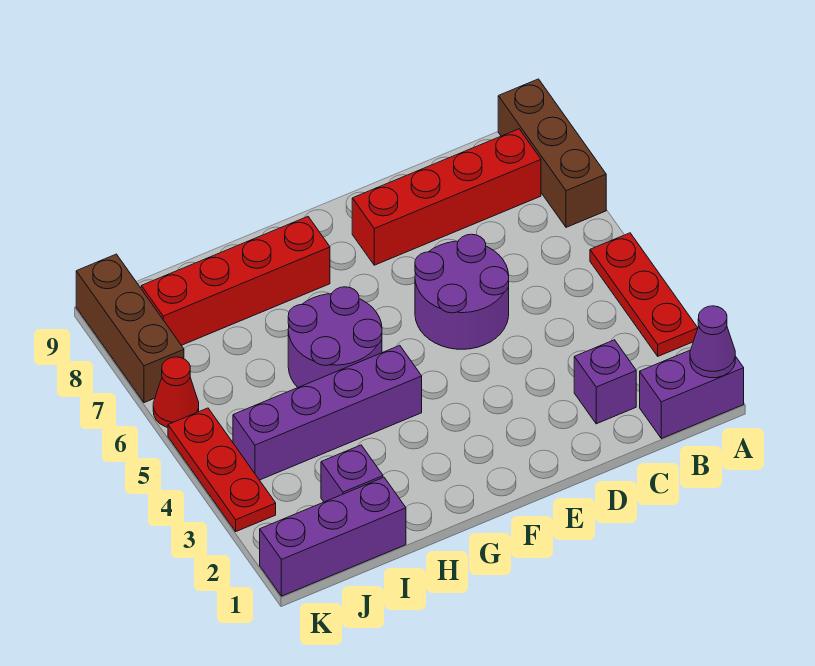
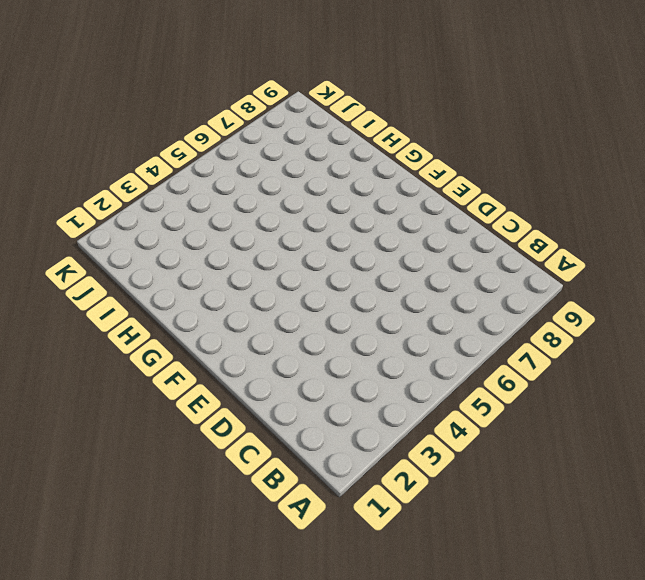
none -> purple brick A1:B1 level 1
none -> red plate A3:A5 level 1
none -> brown brick A7:A9 level 1

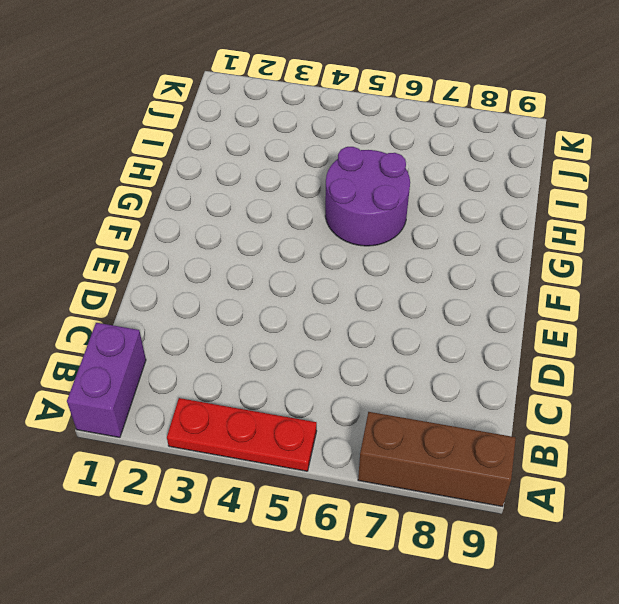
none -> red brick B8:E8 level 1
none -> purple brick C2 level 1
none -> purple round brick D5:E6 level 1

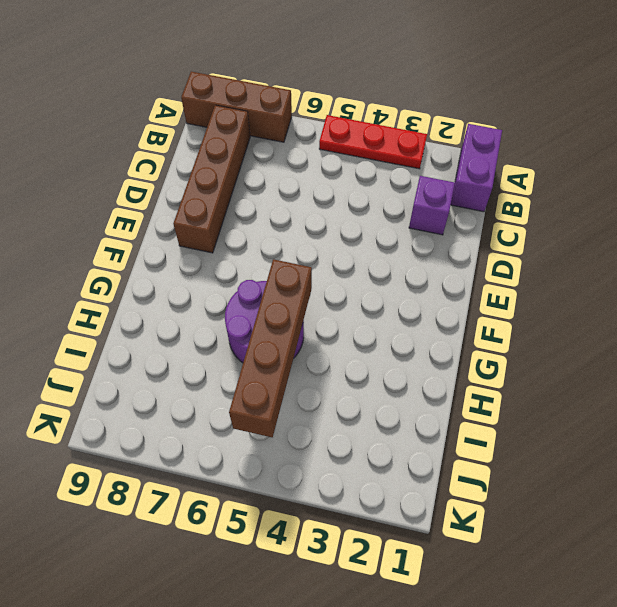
brown brick B8:E8 level 1 -> red brick B8:E8 level 1
brown brick G5:J5 level 2 -> none
none -> purple round brick D5:E6 level 1
none -> purple brick G4:J4 level 1
none -> red brick G8:J8 level 1

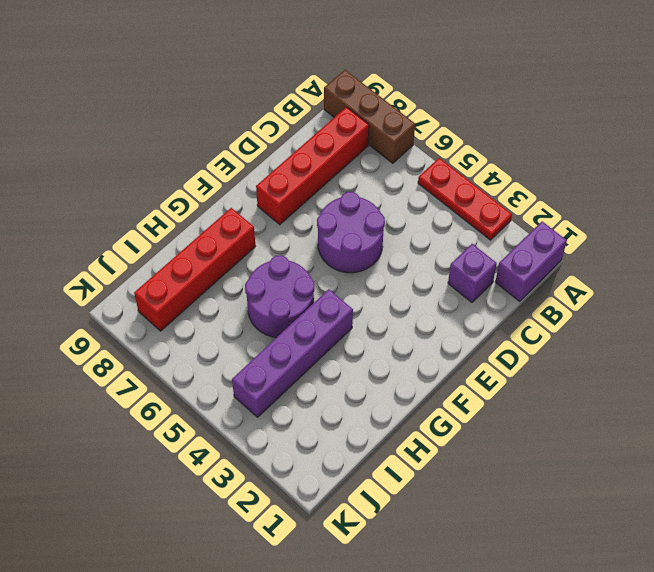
none -> purple brick I1:K1 level 1
none -> purple brick I2 level 1
none -> red plate K3:K5 level 1

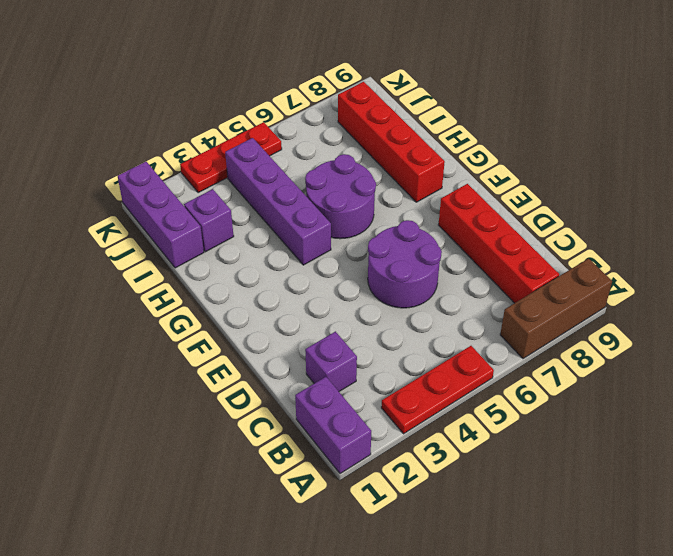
none -> red cone K6 level 1
none -> brown brick K7:K9 level 1
none -> purple cone A1 level 2

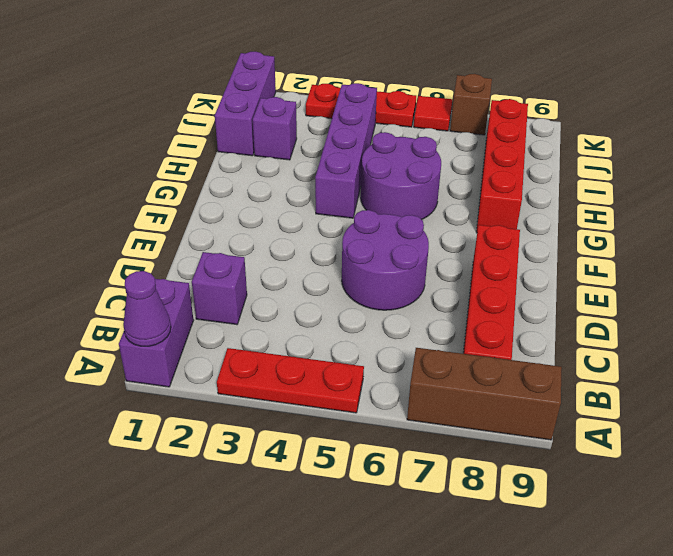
red tile K6 level 1 -> red cone K6 level 1
brown brick K7 level 1 -> brown brick K7:K9 level 1

